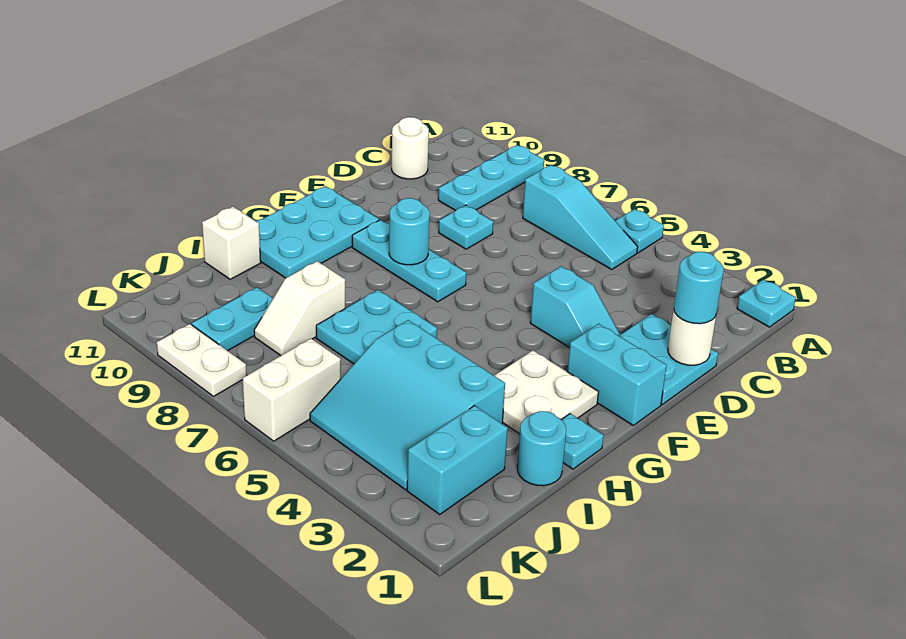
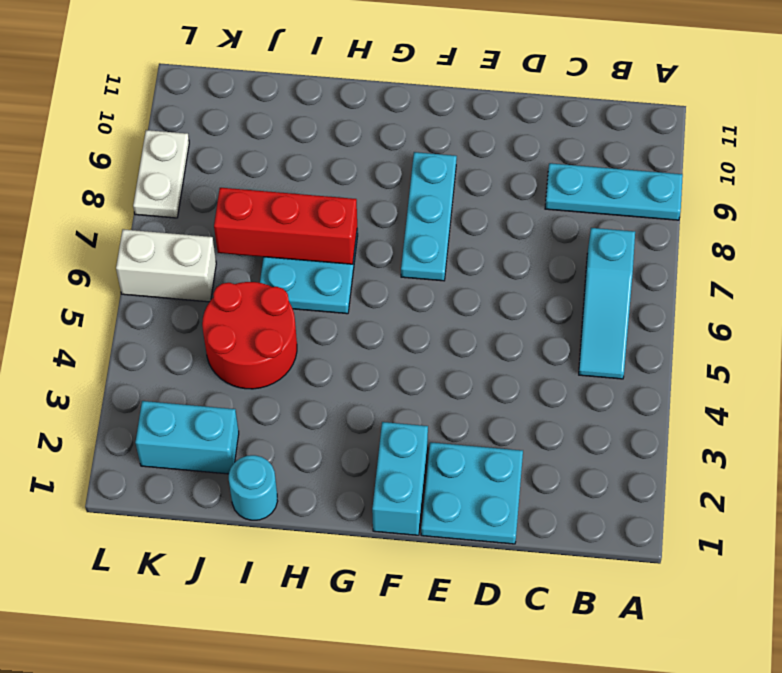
red brick H7:J7 level 2 -> none
red round brick I4:J5 level 1 -> cyan slope I3:K5 level 1 top I
none -> cyan plate A1 level 1
none -> cyan plate A5 level 1
none -> white round brick C11 level 1

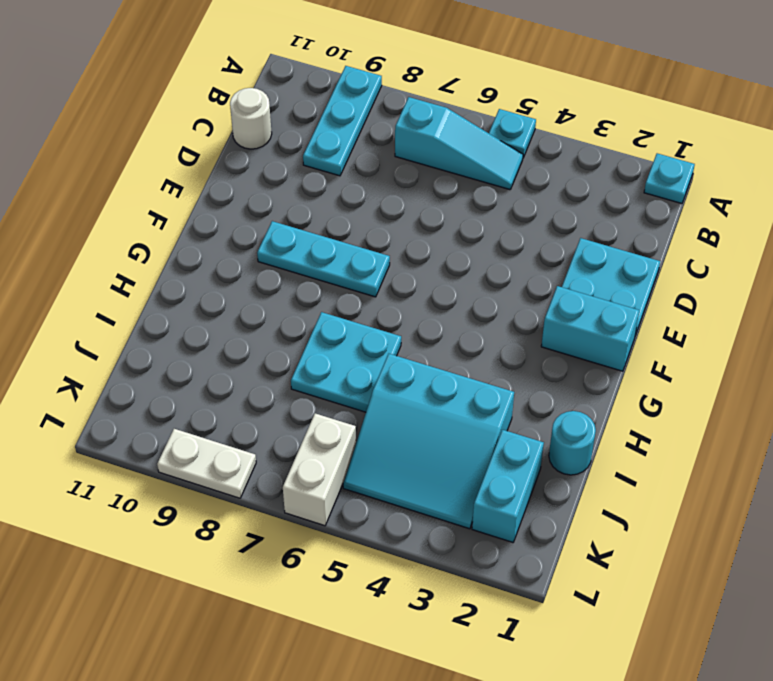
none -> cyan plate D8 level 1
none -> cyan slope E3:E4 level 1 top 4
none -> cyan plate F10:H11 level 1

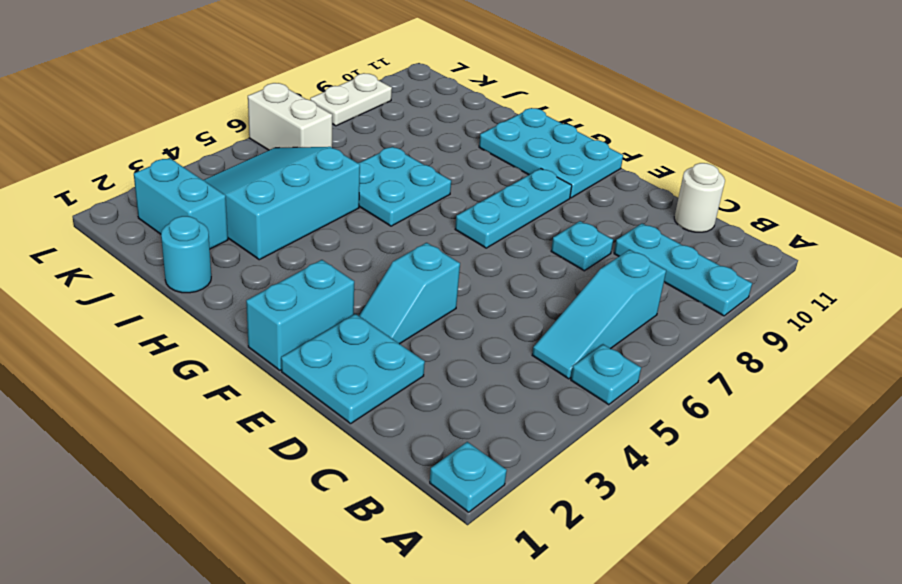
none -> white plate G2:H3 level 1
none -> cyan plate H1 level 1
none -> white slope I8:J8 level 1 top I

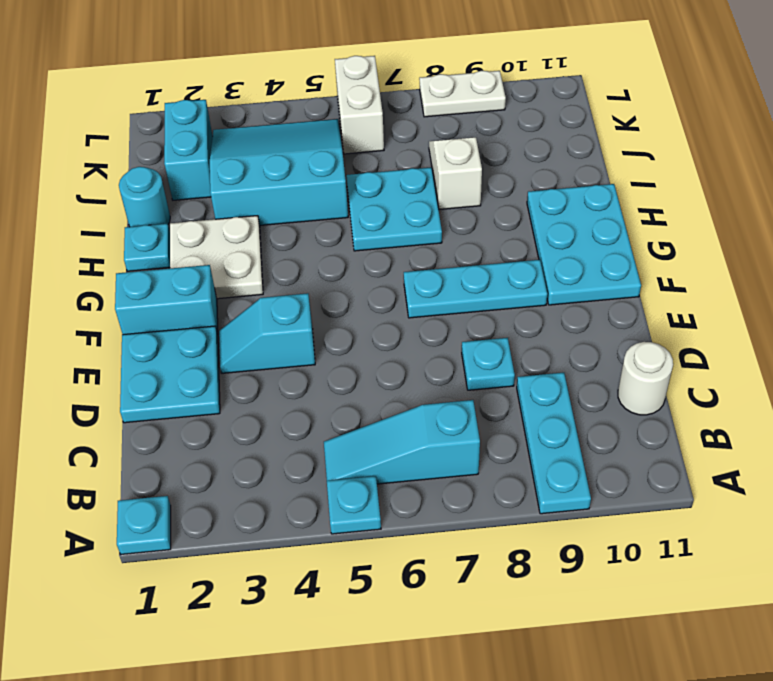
none -> white brick I11 level 1
none -> cyan plate J9:K9 level 1
none -> white round brick D1 level 2

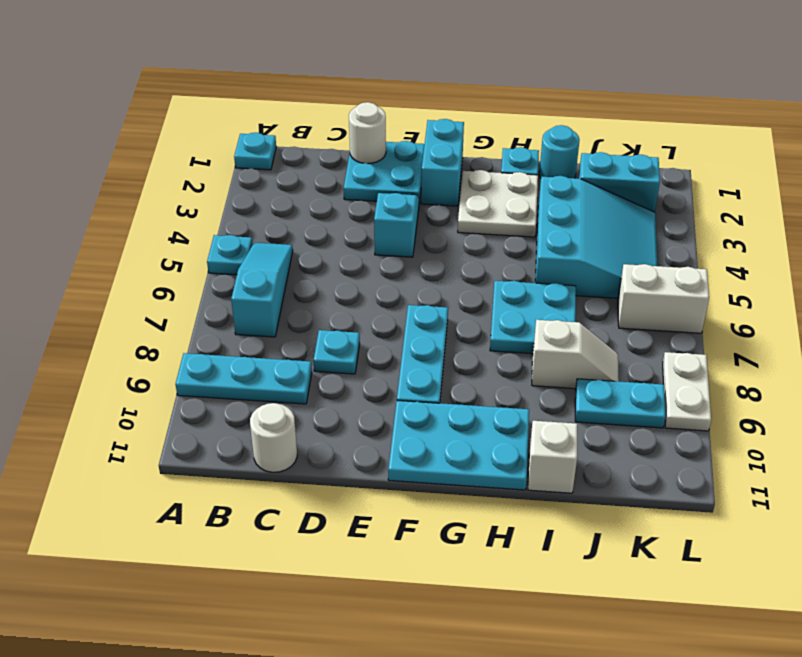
none -> cyan round brick F8 level 2
none -> cyan round brick D1 level 3

